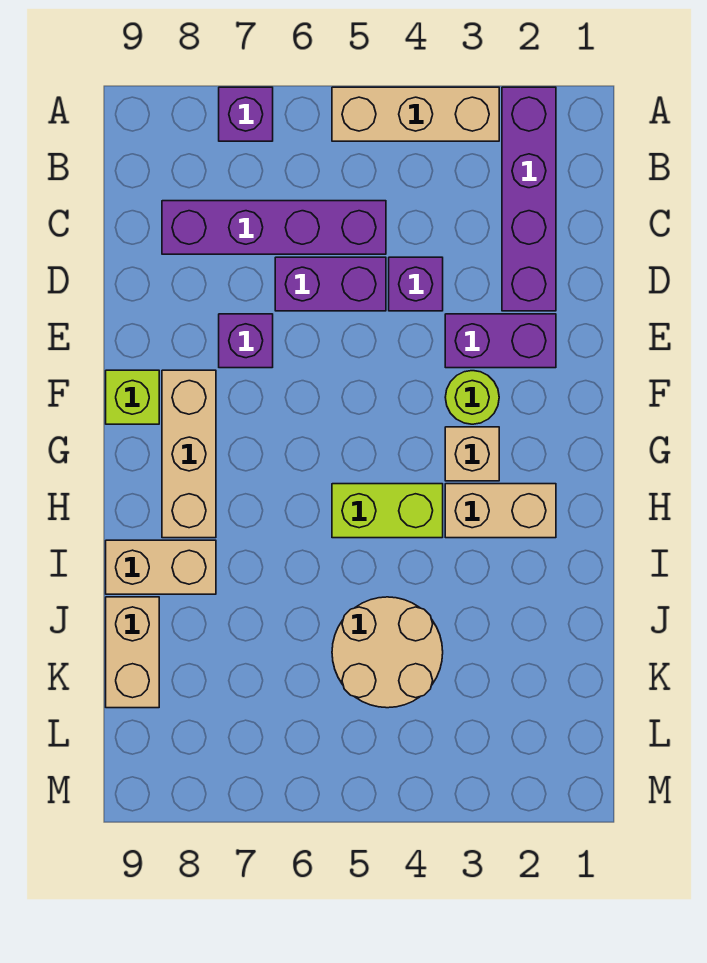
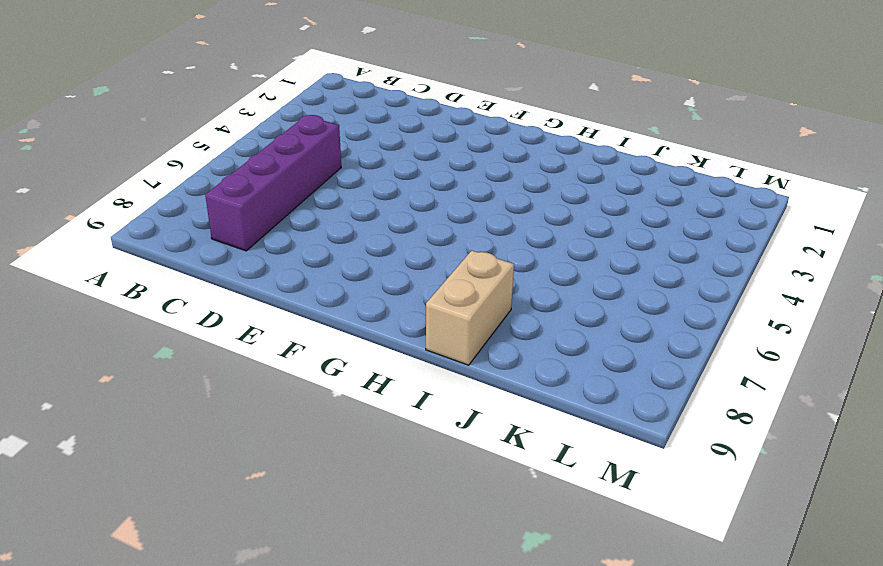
none -> purple brick A2:D2 level 1
none -> tan brick A3:A5 level 1
none -> purple brick A7 level 1

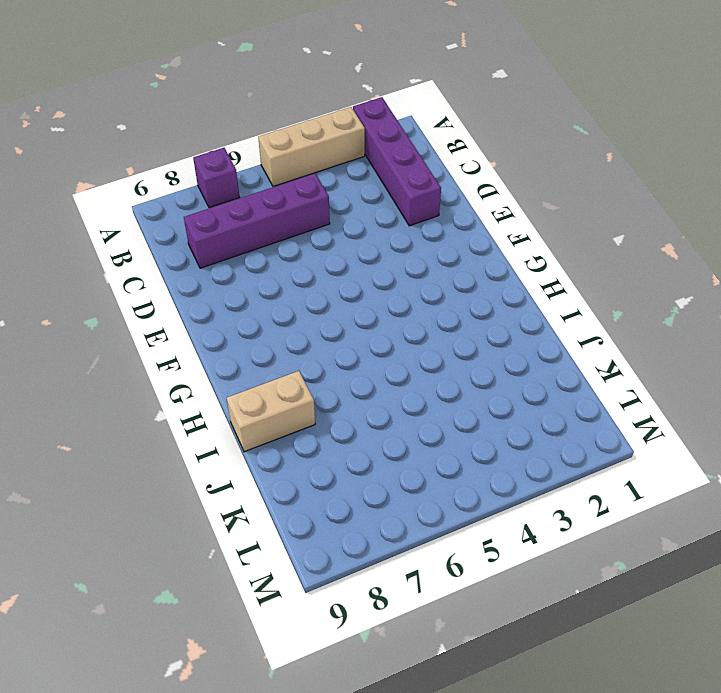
none -> purple brick D4 level 1
none -> purple brick D5:D6 level 1
none -> purple brick E2:E3 level 1

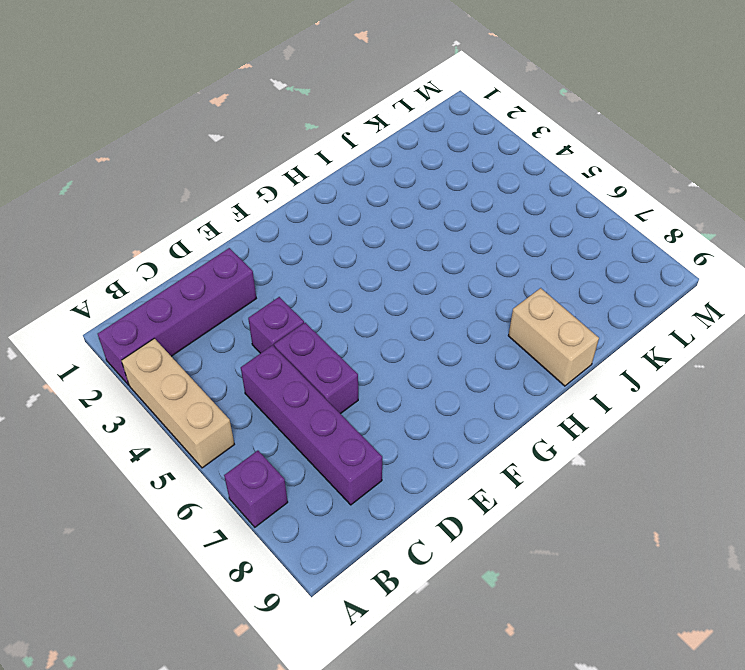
none -> purple brick E2:E3 level 1
none -> purple brick E7 level 1
none -> lime round brick F3 level 1

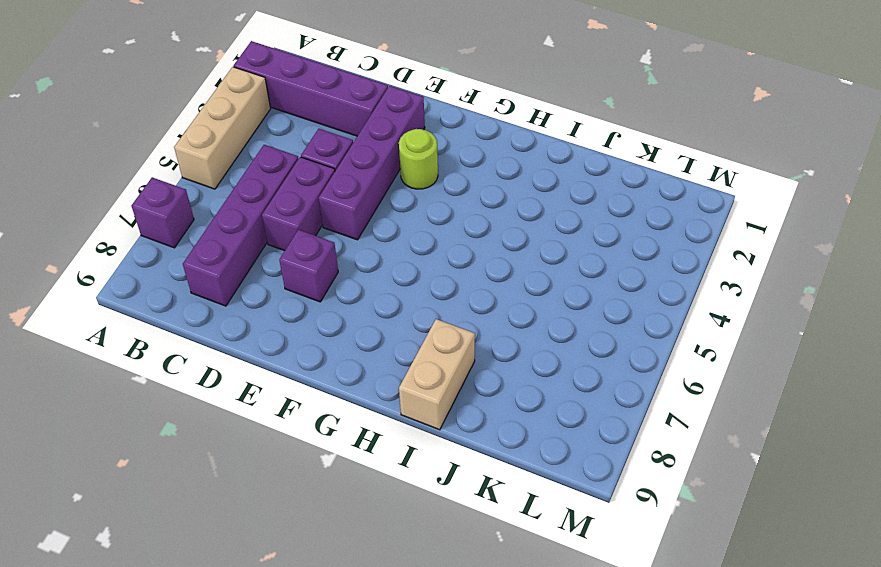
purple brick E2:E5 level 1 -> purple brick E2:E3 level 1
none -> tan brick F8:H8 level 1
none -> lime brick F9 level 1
none -> tan brick G3 level 1

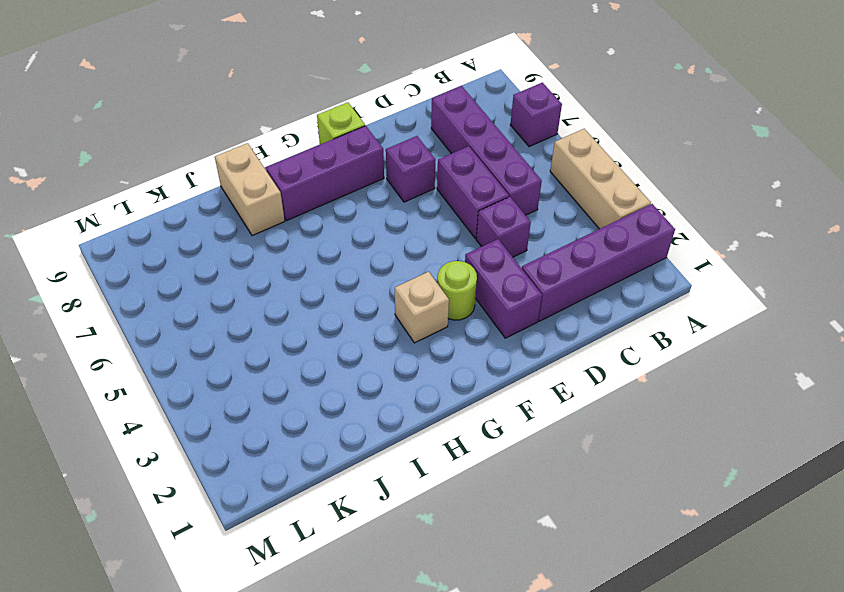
purple brick F8:H8 level 1 -> tan brick F8:H8 level 1
none -> tan brick H2:H3 level 1
none -> lime brick H4:H5 level 1
none -> tan round brick J4:K5 level 1

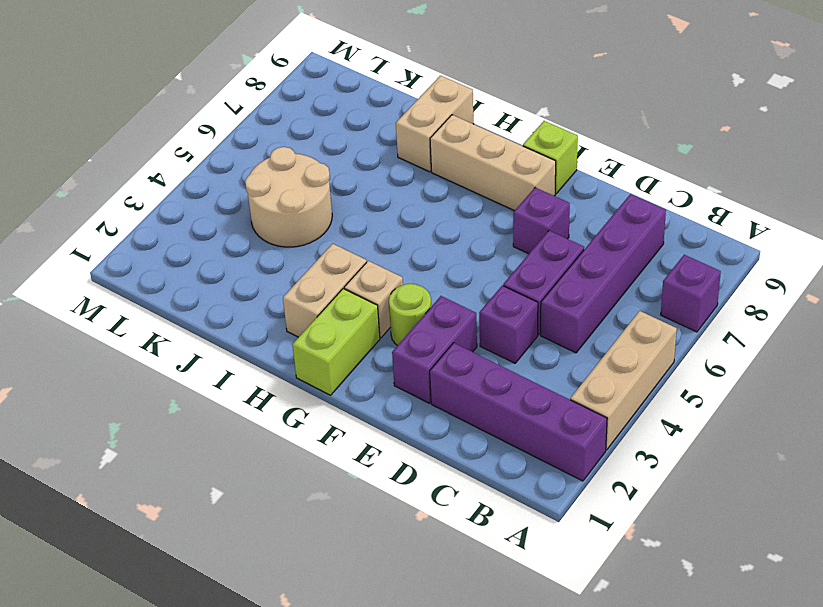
lime brick G1:G2 level 1 -> lime brick H4:H5 level 1
none -> tan brick J9:K9 level 1

